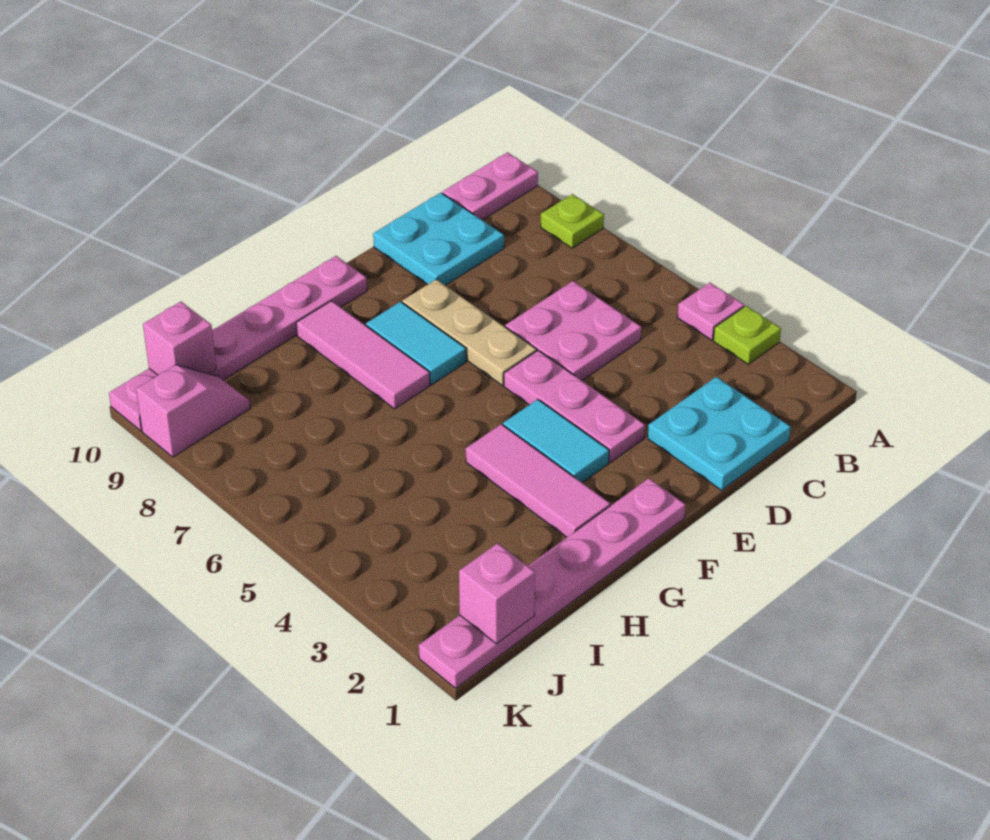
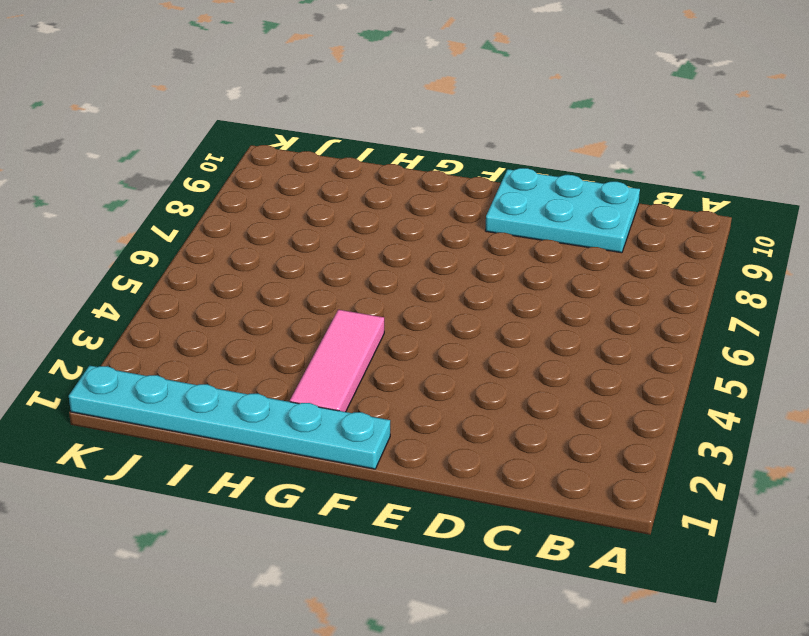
cyan plate C9:E10 level 1 -> cyan plate C9:D10 level 1
cyan plate F1:K1 level 1 -> pink plate F1:K1 level 1
none -> lime plate A3 level 1
none -> pink plate A4 level 1
none -> lime plate A8 level 1

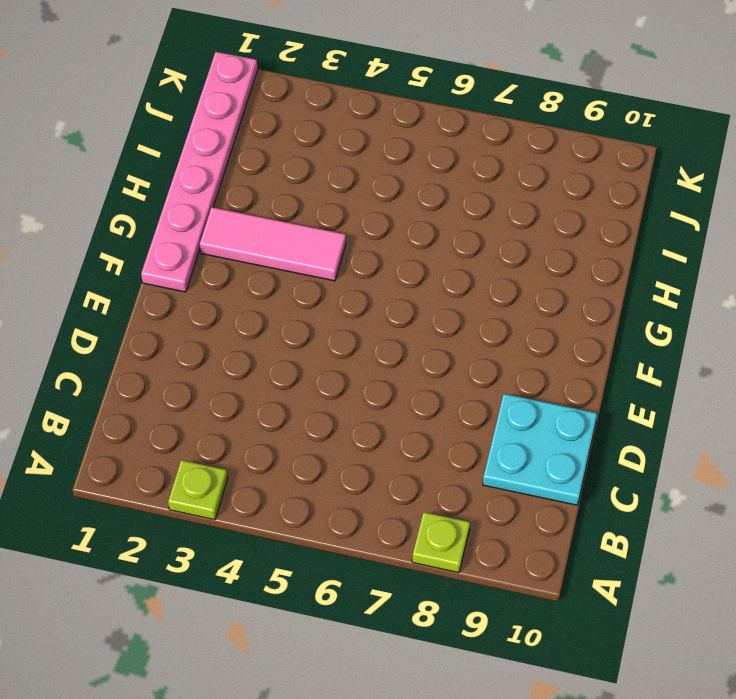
none -> pink plate A4 level 1
none -> pink plate A10:B10 level 1
none -> cyan plate C1:D2 level 1

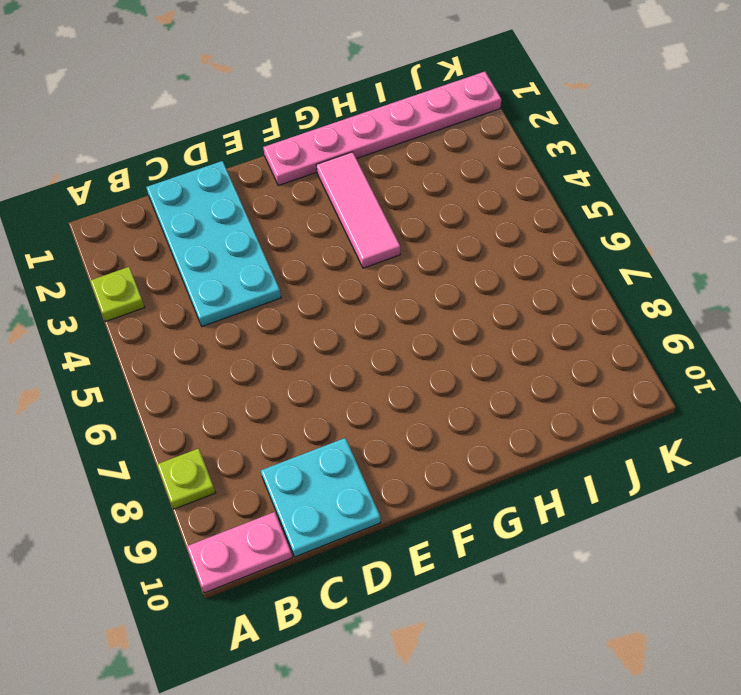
cyan plate C1:D4 level 1 -> cyan plate C1:D2 level 1
none -> pink plate A4 level 1
none -> pink plate C5:D6 level 1
none -> pink plate E3:E5 level 1

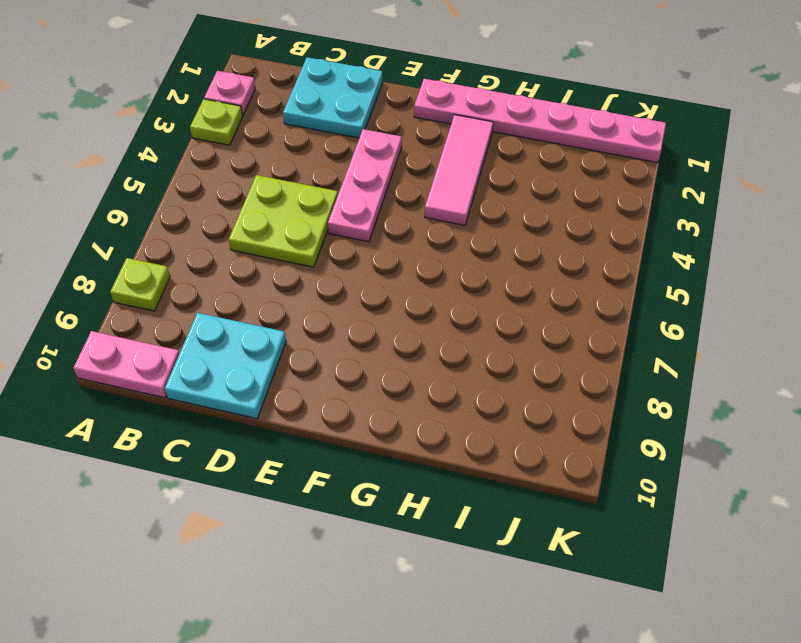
pink plate A2 level 1 -> pink plate A4 level 1
lime plate C5:D6 level 1 -> pink plate C5:D6 level 1
none -> tan plate E6:E8 level 1
none -> cyan tile F3:F4 level 1
none -> cyan tile F7:F8 level 1

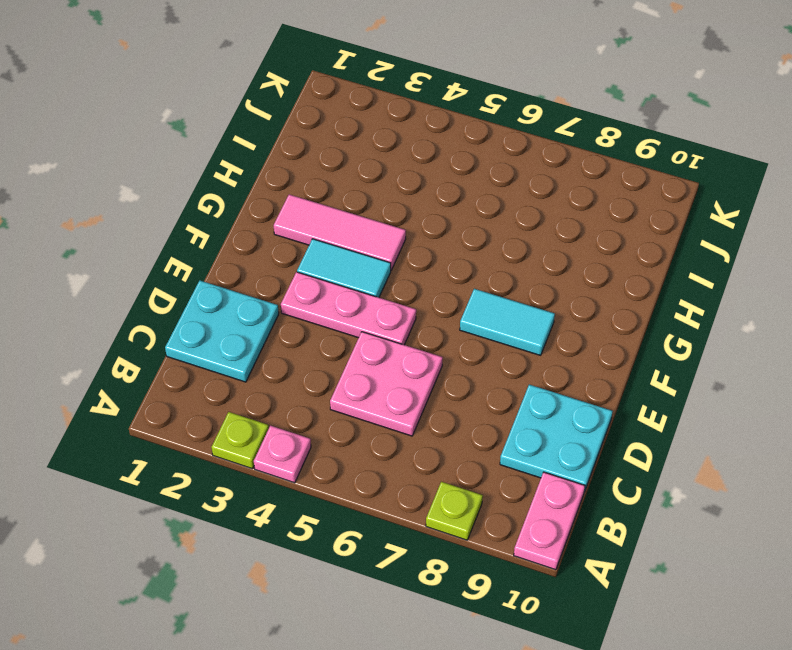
none -> tan plate E6:E8 level 1
none -> pink plate F1:K1 level 1
none -> pink plate F10:K10 level 1

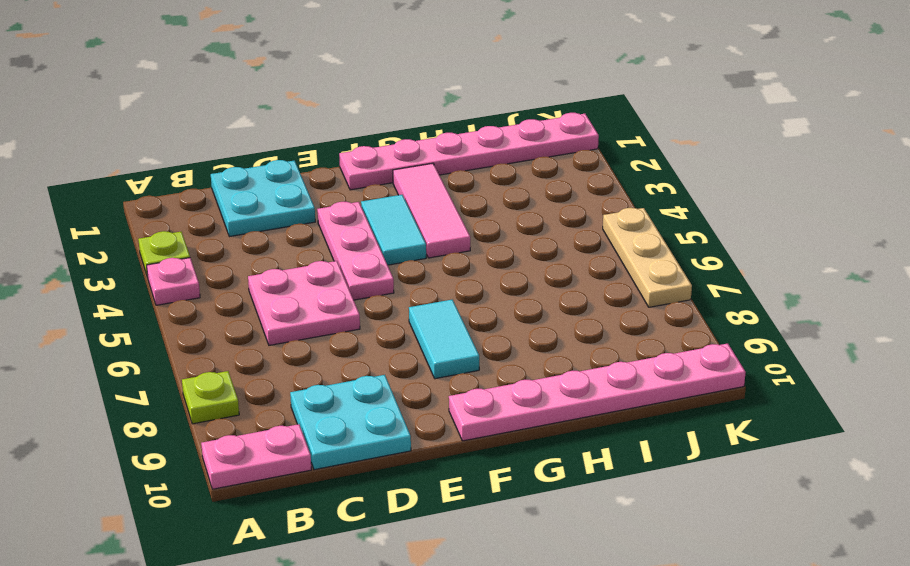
tan plate K5:K7 level 1 -> tan plate E6:E8 level 1
none -> pink tile G7:G9 level 1
none -> pink slope J9:K9 level 1 top K
none -> pink brick J1 level 2

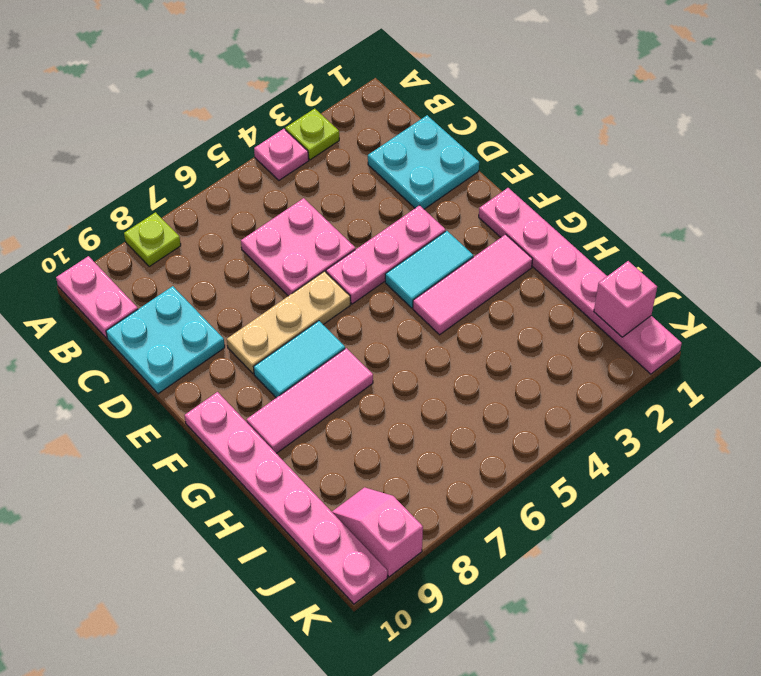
none -> pink brick J10 level 2

